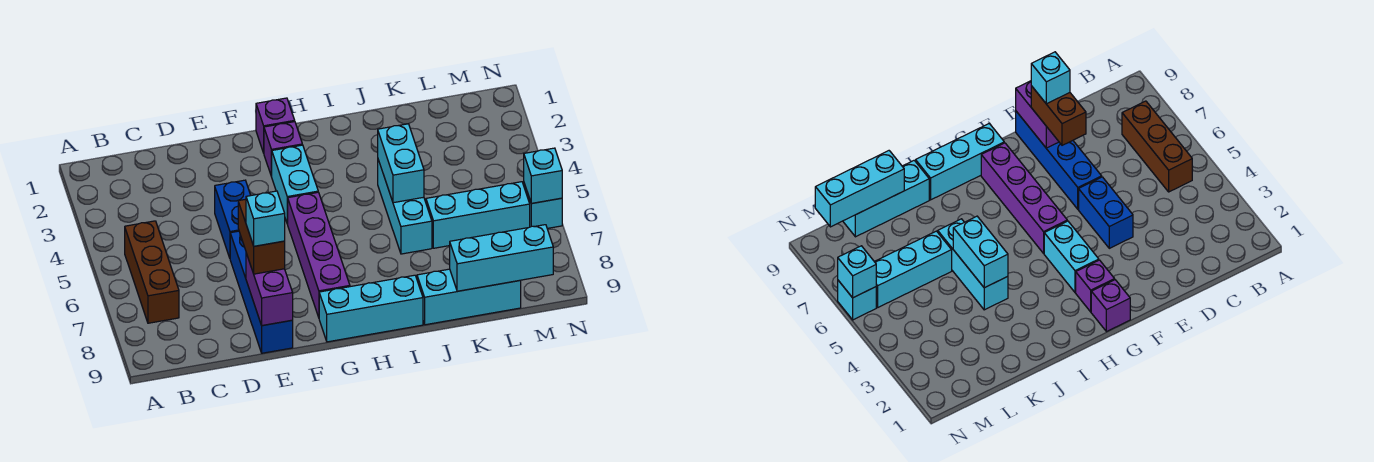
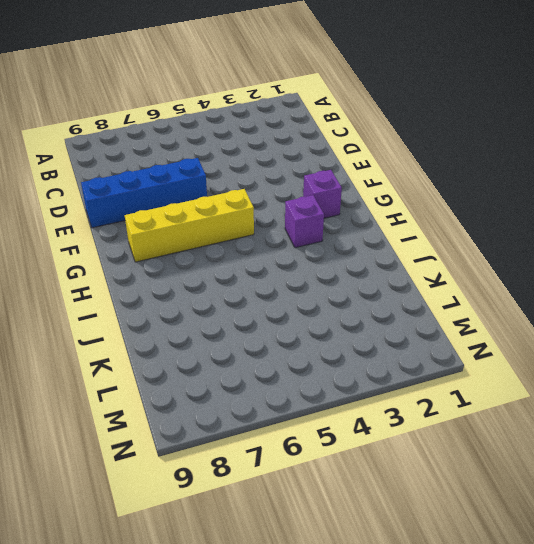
yellow brick G5:G8 level 1 -> purple brick G5:G8 level 1
purple brick H3 level 1 -> purple brick G1 level 1
none -> brown brick B5:B7 level 1
none -> blue brick E4:E5 level 1
none -> cyan brick G3:G4 level 1

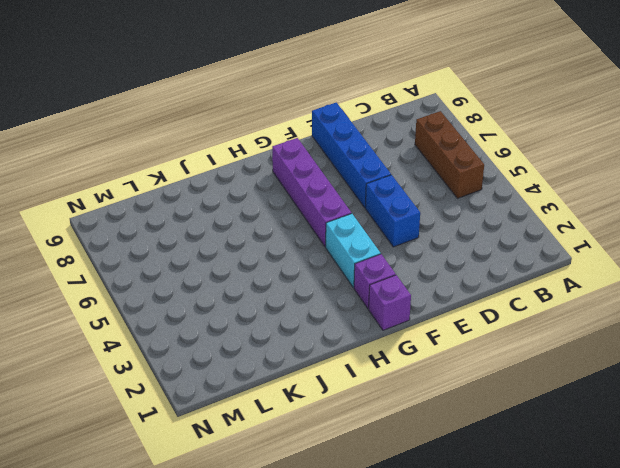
none -> cyan brick G9:I9 level 1
none -> cyan brick J4:J6 level 1
none -> cyan brick J9:L9 level 1

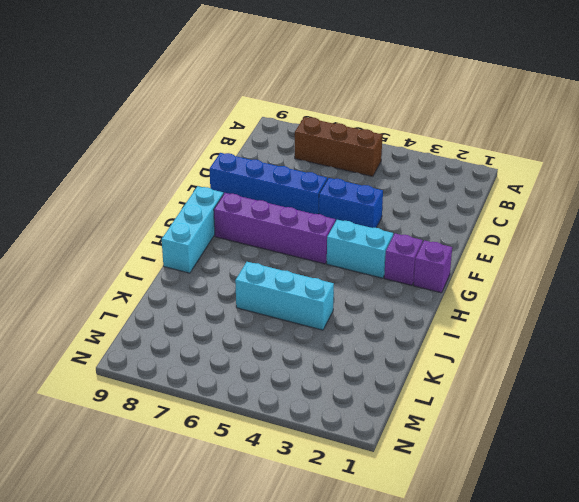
none -> cyan brick J9:L9 level 1
none -> cyan brick K6:M6 level 1
none -> cyan brick N6 level 1

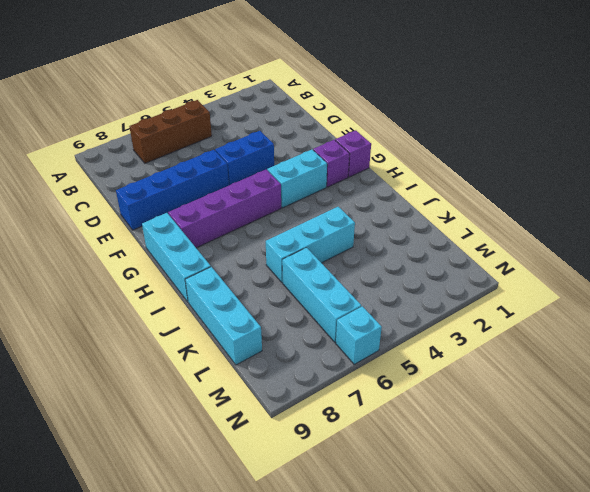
none -> purple brick E8:E9 level 2
none -> cyan brick J4:J5 level 2
none -> cyan brick K9:M9 level 2

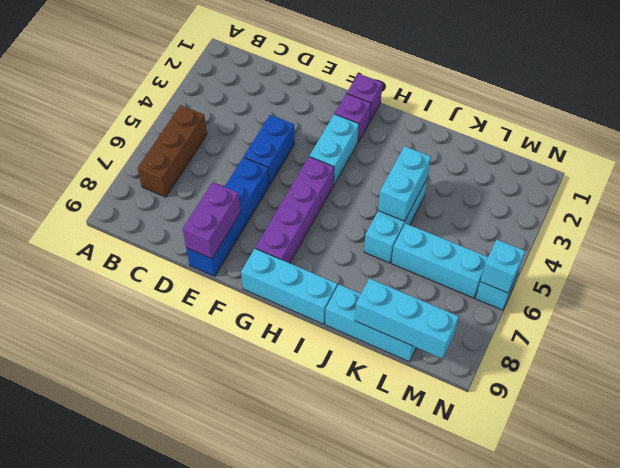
none -> brown brick E7:E8 level 3
none -> cyan brick E8 level 4

